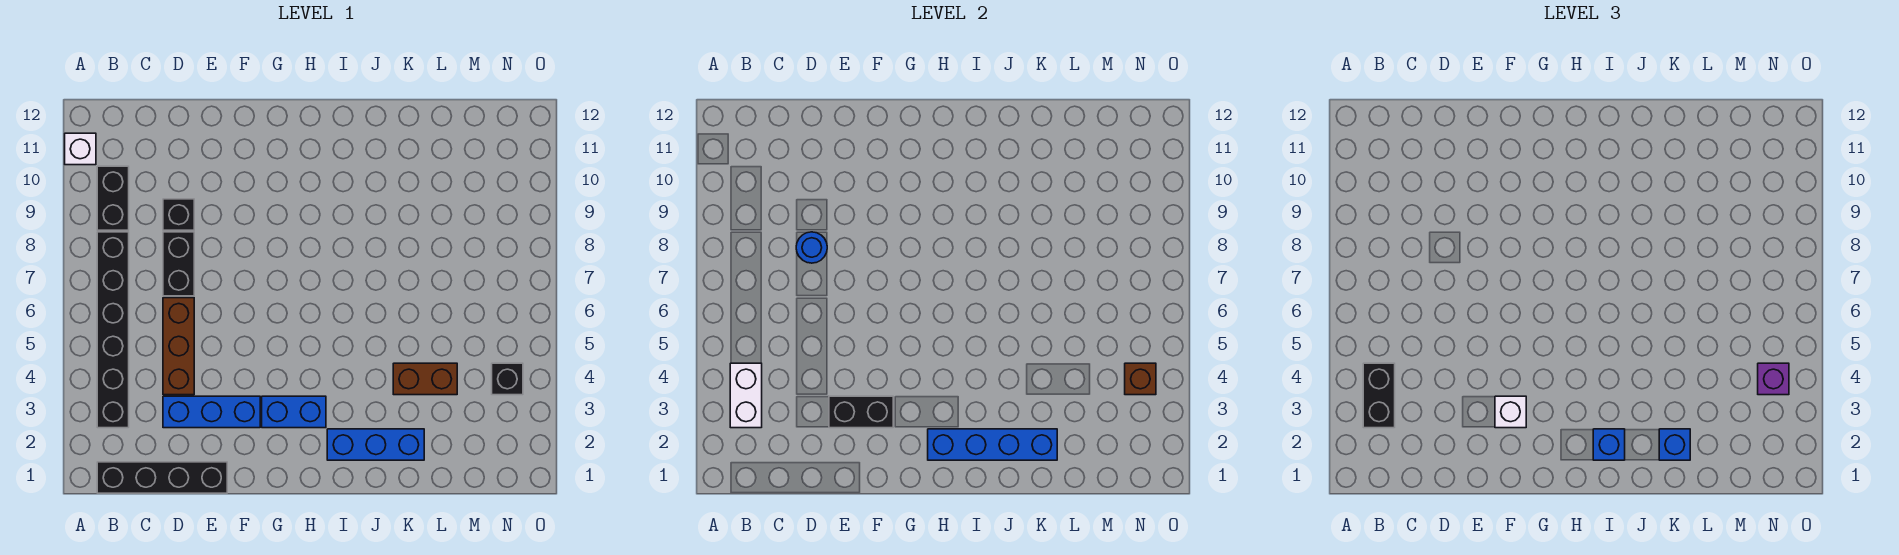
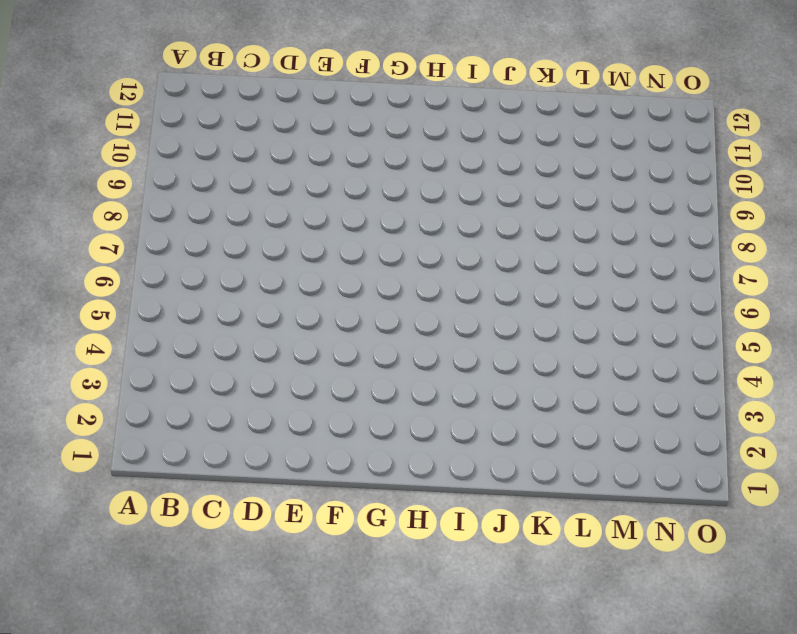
none -> white brick A11 level 1
none -> black brick B1:E1 level 1
none -> black brick B3:B8 level 1

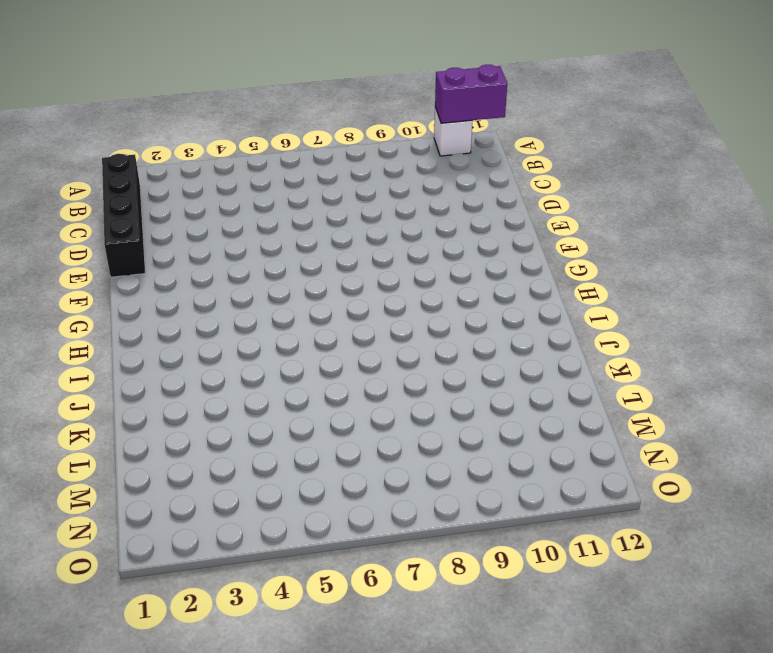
purple brick A11:A12 level 2 -> none
none -> black brick B3:B8 level 1
none -> black brick B9:B10 level 1
none -> blue brick D3:F3 level 1

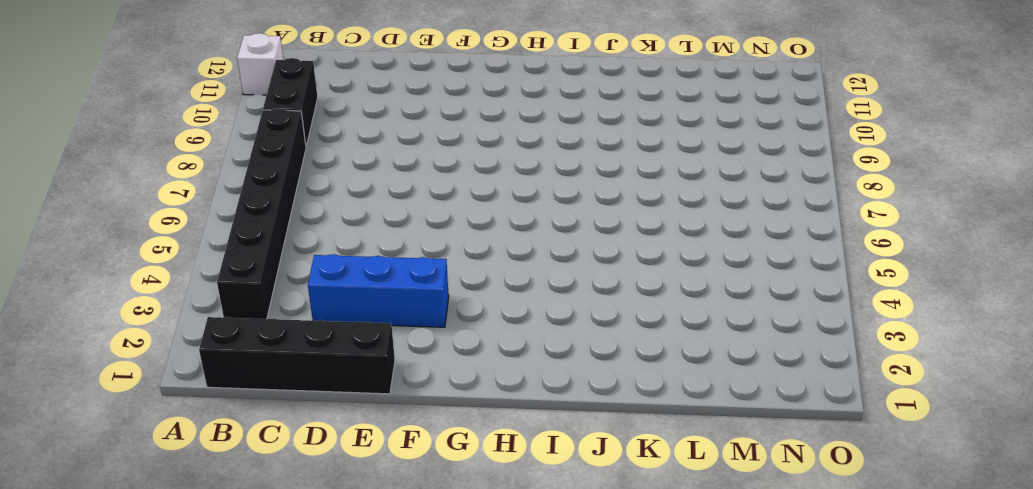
none -> brown brick D4:D6 level 1
none -> black brick D7:D8 level 1
none -> black brick D9 level 1

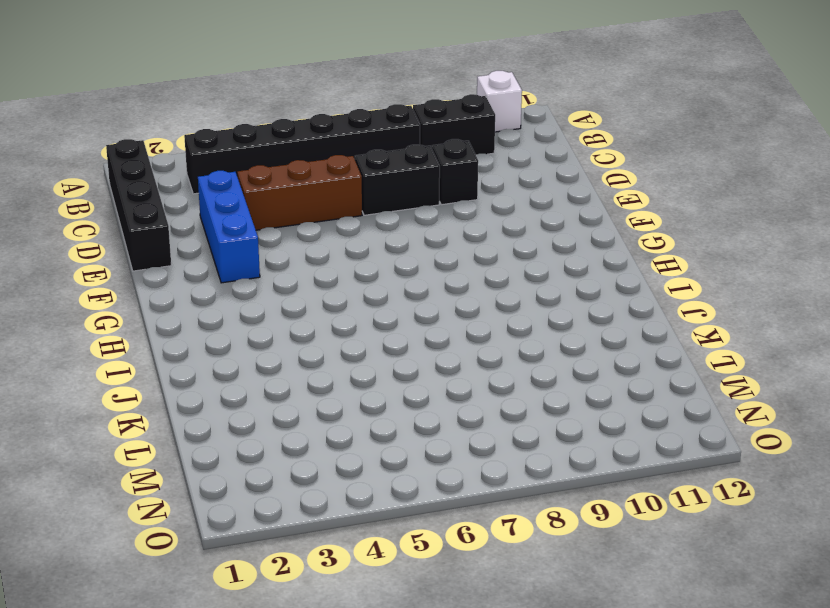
none -> blue brick G3:H3 level 1
none -> blue brick I2:K2 level 1
none -> brown brick K4:L4 level 1

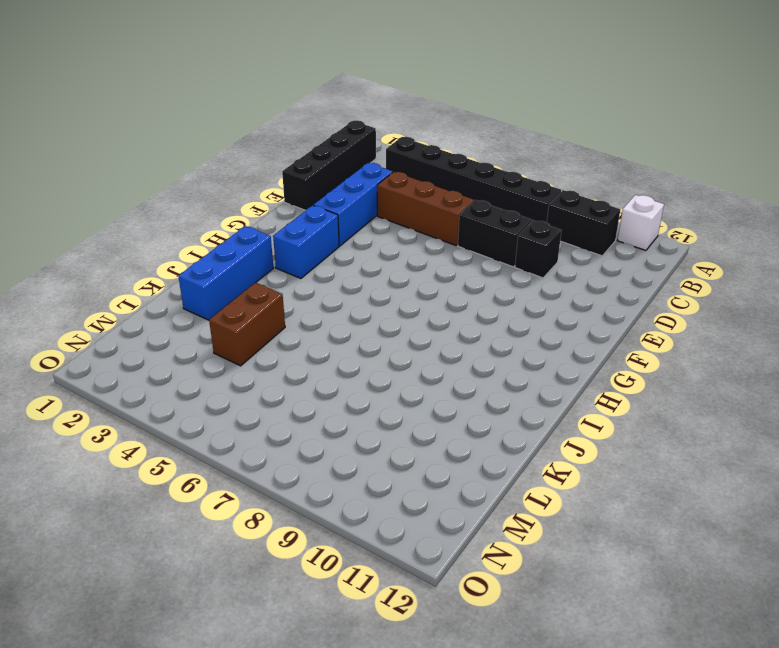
none -> black brick N4 level 1
none -> white brick B3:B4 level 2
none -> blue round brick D8 level 2

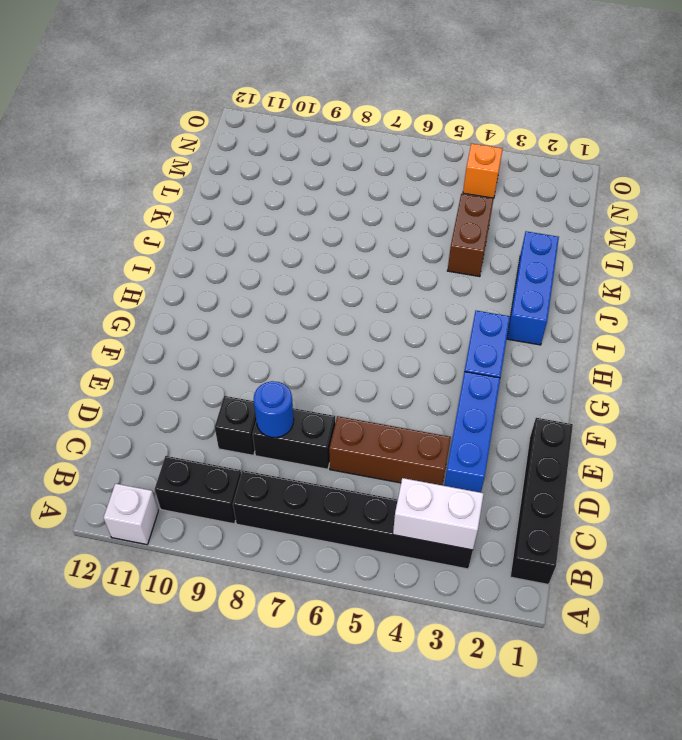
orange brick N4 level 1 -> black brick N4 level 1
none -> black brick E3:F3 level 2
none -> blue brick H2:K2 level 2
none -> brown brick N4 level 2

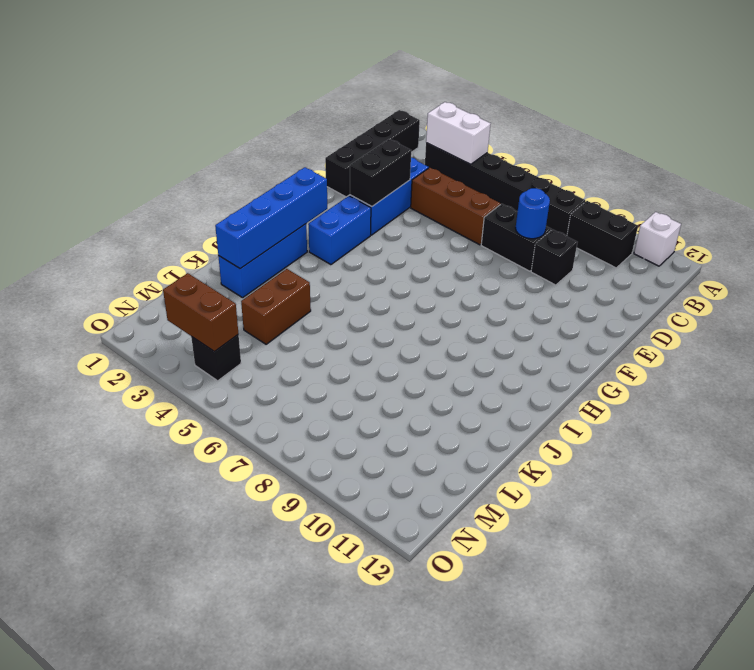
brown brick N3:N4 level 2 -> brown brick N4 level 2
none -> black brick B3:B4 level 3
none -> white brick F3 level 3
none -> blue brick I2 level 3

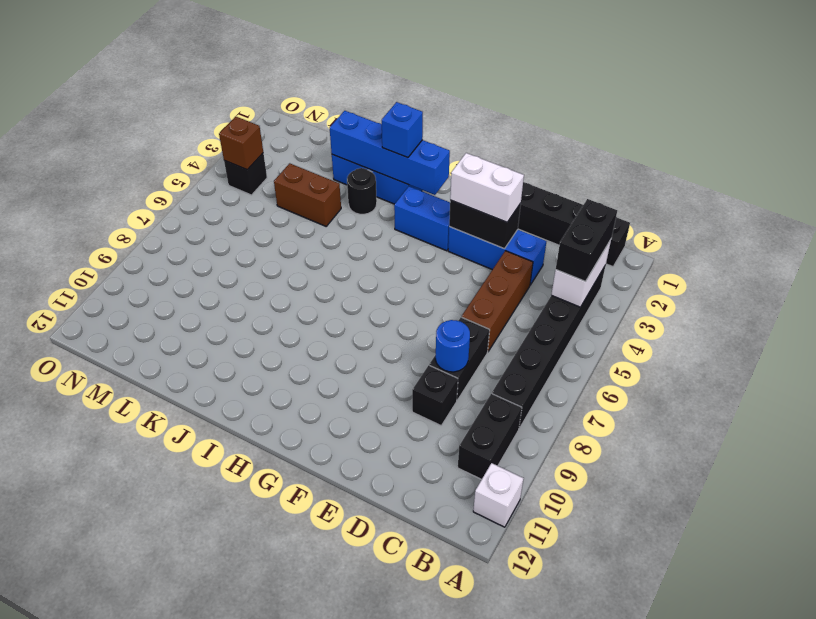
white brick E3:F3 level 3 -> white brick F3 level 3
black round brick J3 level 1 -> none
none -> blue brick K2 level 3
none -> purple brick N4 level 3

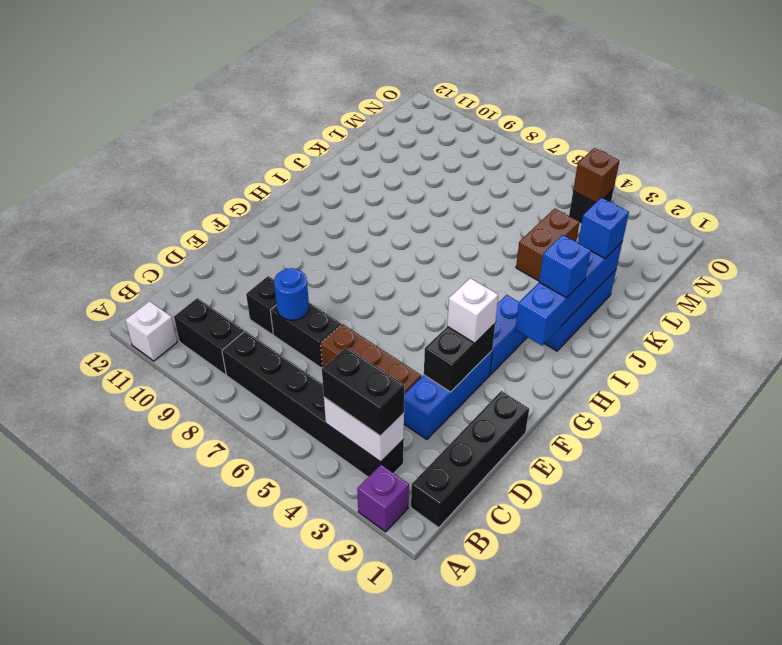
purple brick A2 level 1 -> purple brick N4 level 3

